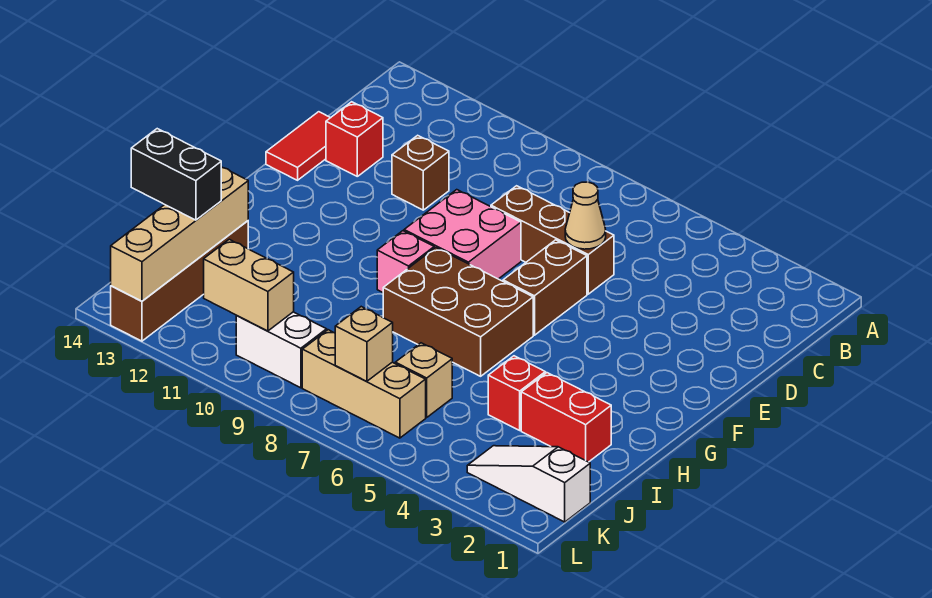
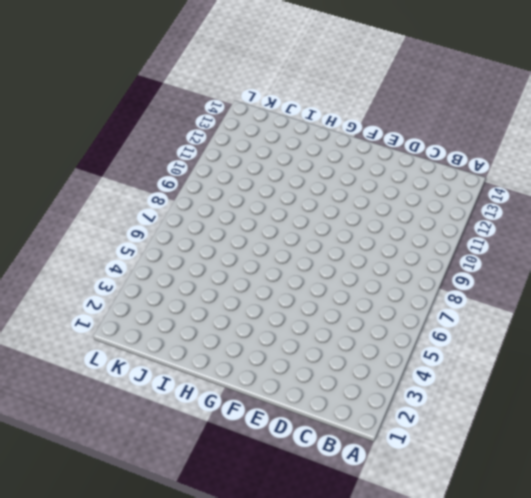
none -> brown brick D6:D8 level 1
none -> brown brick D11 level 1
none -> red brick D13 level 1

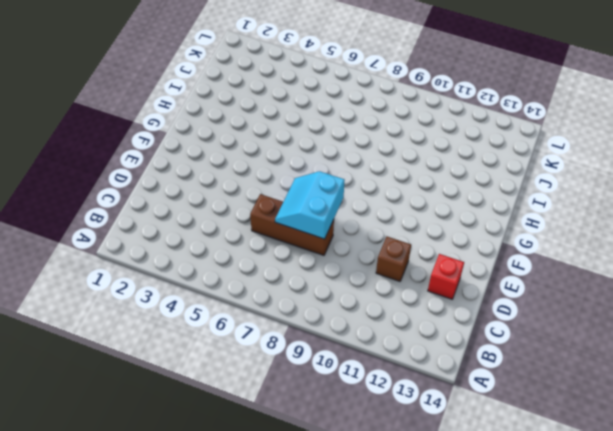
cyan slope D7:E8 level 2 top 8 -> none
none -> red tile D14:E14 level 1
none -> brown brick E6:F6 level 1
none -> pink brick E8:F9 level 1

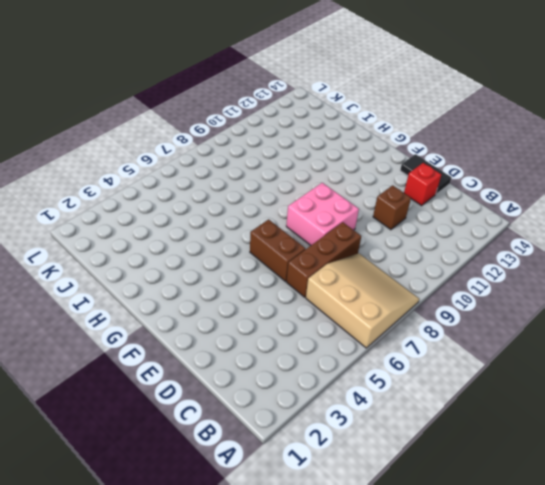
tan slope A6:C8 level 1 top 6 -> none
black tile D14:E14 level 1 -> red tile D14:E14 level 1
none -> brown brick G6:H8 level 1
none -> pink brick G9 level 1
none -> red brick I2:I3 level 1

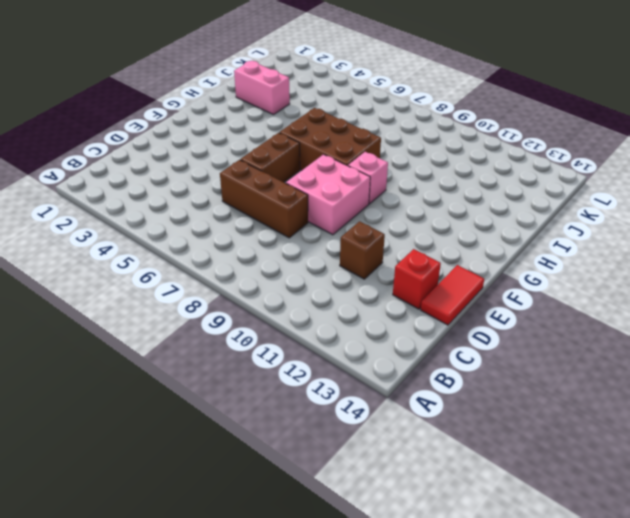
pink brick I2:I3 level 1 -> red brick I2:I3 level 1
none -> red brick I4 level 1
none -> brown brick I13:L13 level 1
none -> tan brick J6 level 1

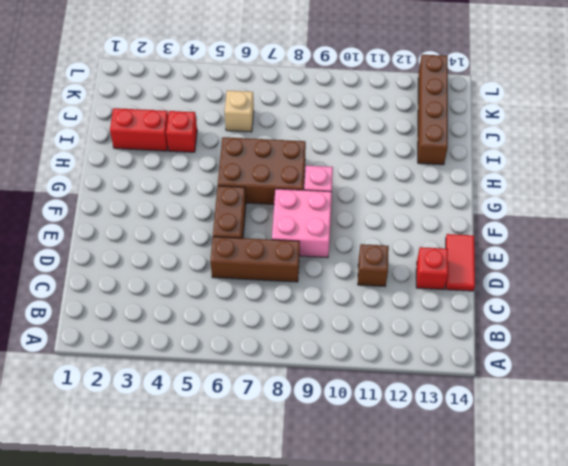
none -> white slope K1:K3 level 1 top 1
none -> tan brick K6:K8 level 1
none -> white brick K9:K10 level 1

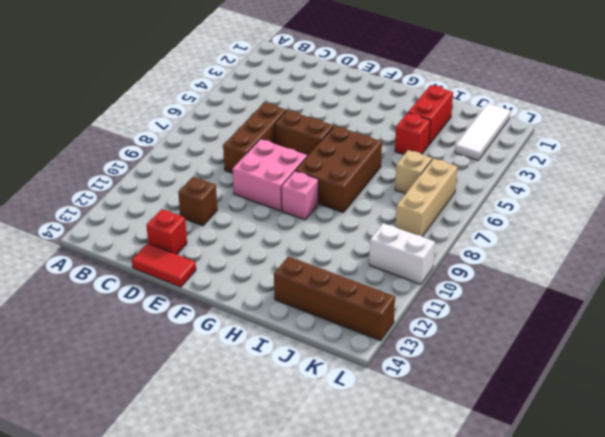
white tile K1:K3 level 1 -> white slope K1:K3 level 1 top 1
white brick K10:L10 level 1 -> white brick K9:K10 level 1
none -> tan cone D6 level 2
none -> tan brick I13:L13 level 2
none -> tan brick K7 level 2

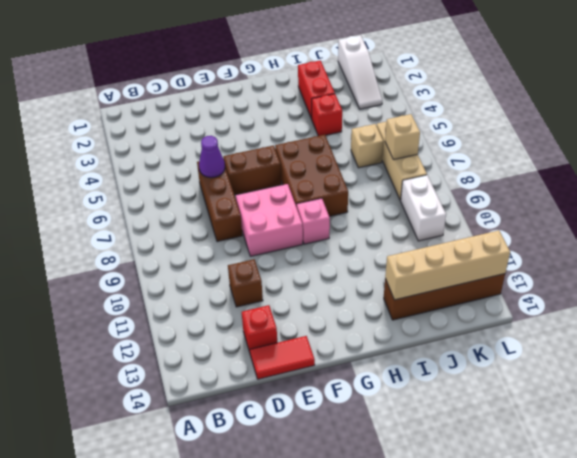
purple cone D6 level 2 -> tan cone D6 level 2
none -> tan brick K10:K11 level 2
none -> black brick J13:J14 level 3

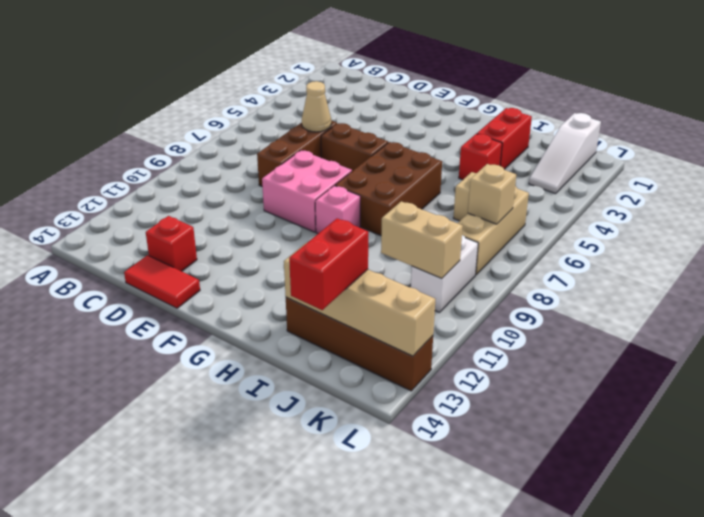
tan brick J10:K10 level 2 -> tan brick K10:K11 level 2
red brick J13:J14 level 3 -> black brick J13:J14 level 3
none -> brown brick D11 level 1

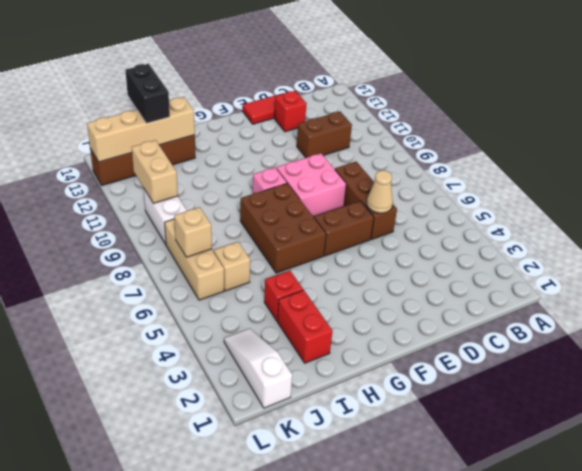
brown brick C11:D11 level 1 -> brown brick D11 level 1

